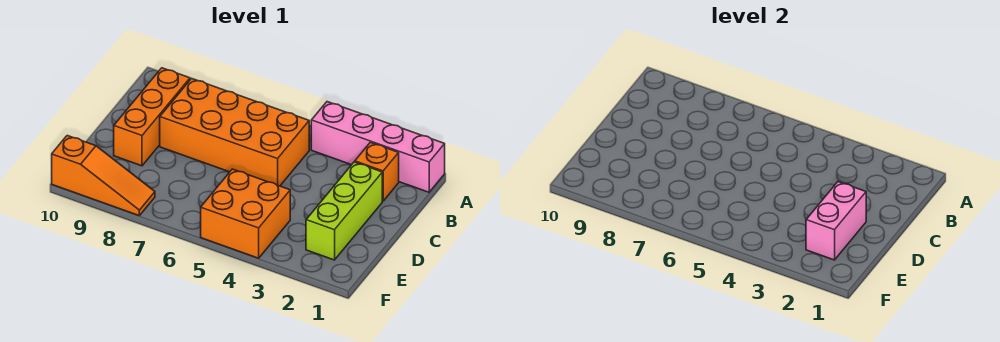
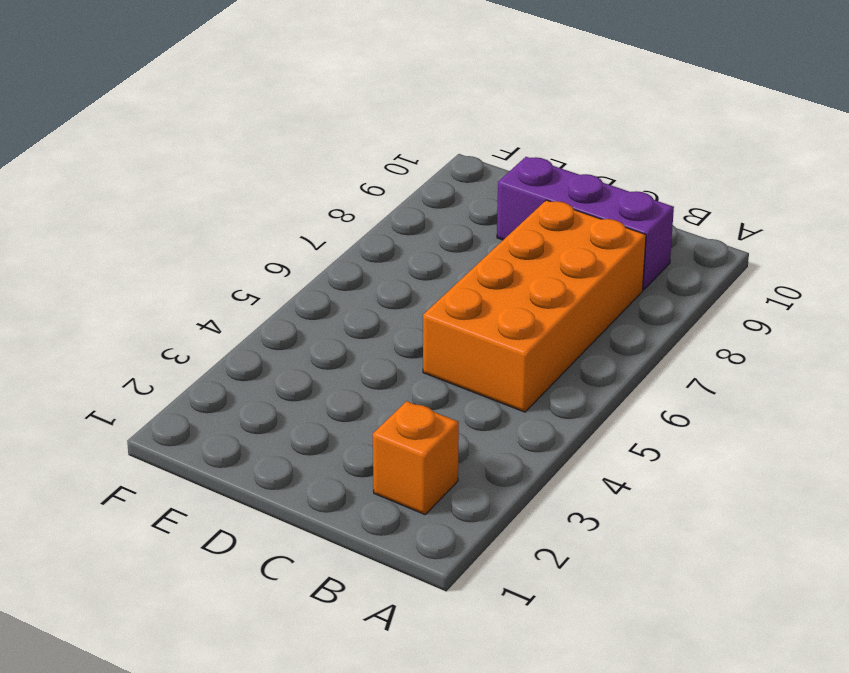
purple brick B9:D9 level 1 -> orange brick B9:D9 level 1
none -> pink brick A1:A4 level 1
none -> lime brick C2:E2 level 1

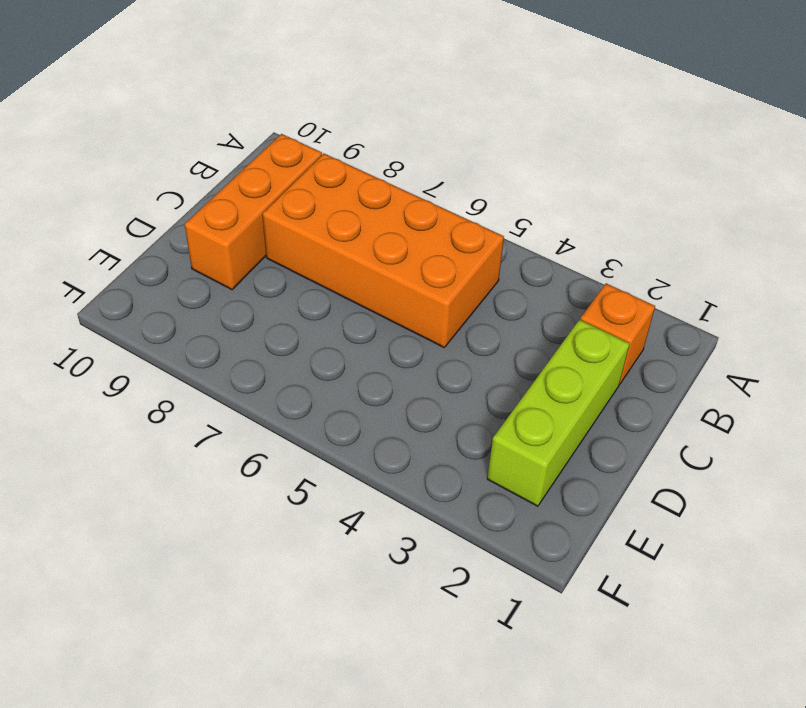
none -> pink brick A1:A4 level 1
none -> orange brick E4:F5 level 1

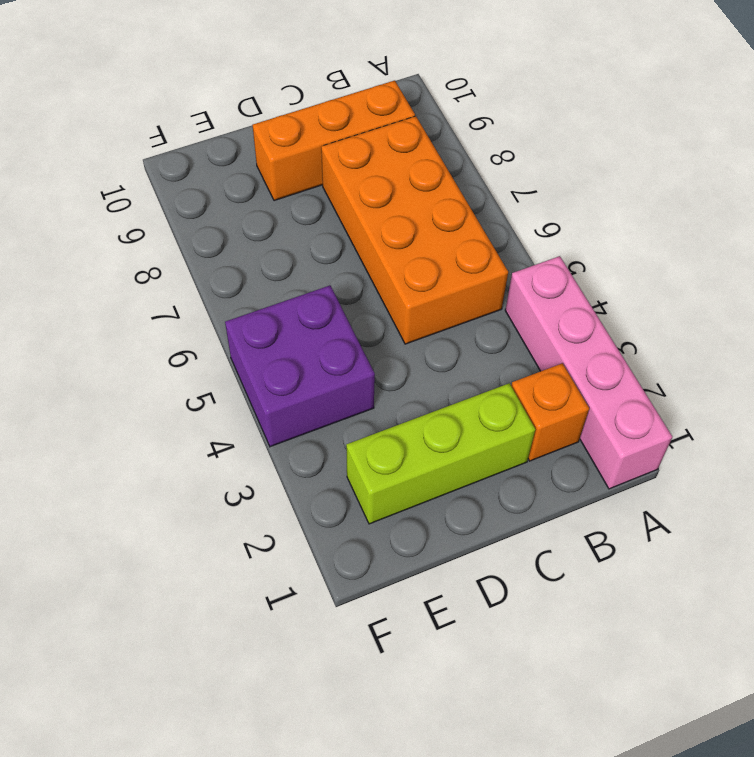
purple brick E4:F5 level 1 -> orange brick E4:F5 level 1
none -> orange slope F8:F10 level 1 top 10
none -> pink brick D2:E2 level 2

